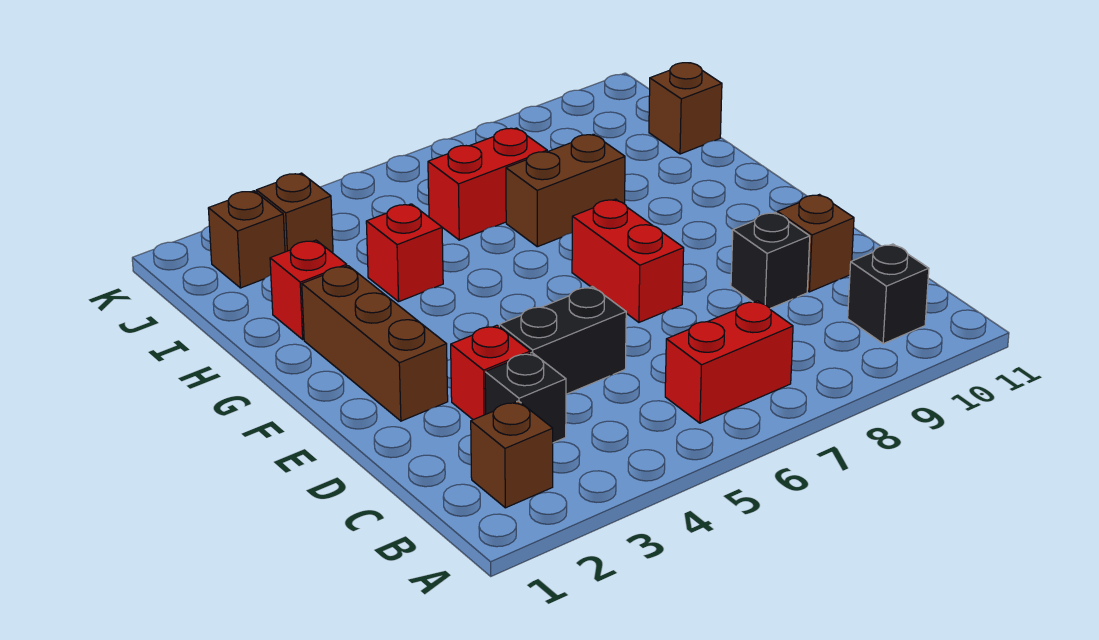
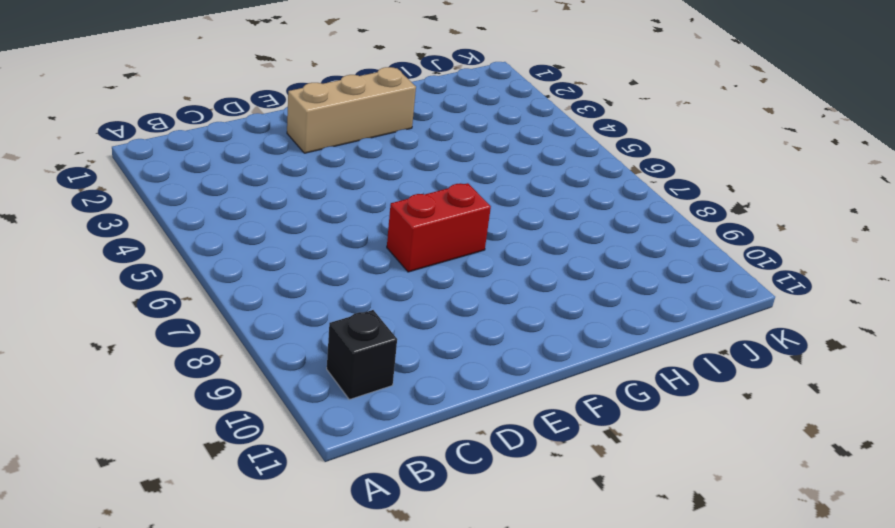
tan brick E2:G2 level 1 -> brown brick E2:G2 level 1
none -> brown brick B2 level 1
none -> red brick B6:B7 level 1
none -> black brick C3 level 1

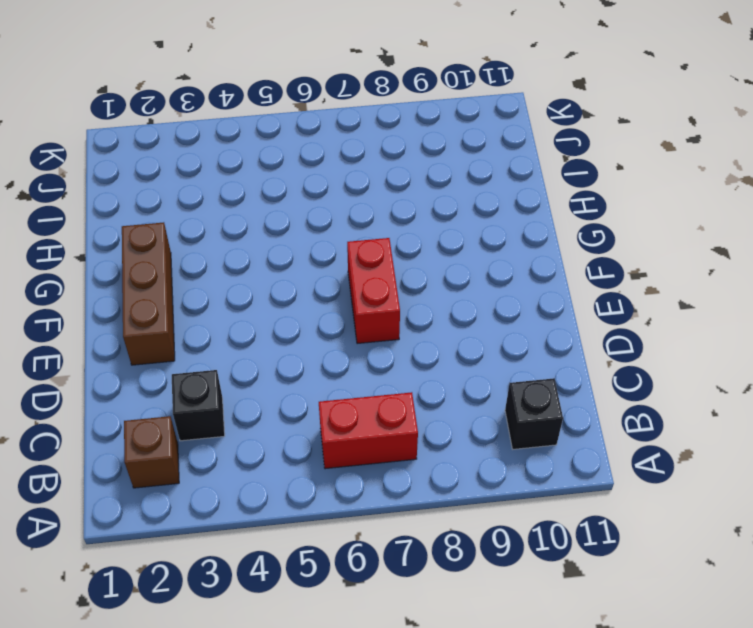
none -> red brick D3 level 1
none -> black brick D4:D5 level 1
none -> black brick D9 level 1

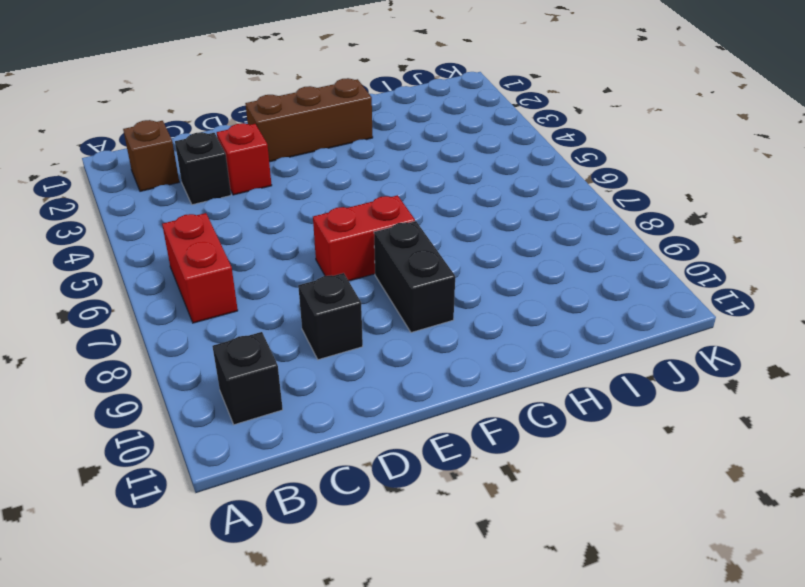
black brick F8:F9 level 1 -> black brick D4:D5 level 1
none -> brown brick D10 level 1
none -> red brick H2 level 1
none -> red brick H4 level 1

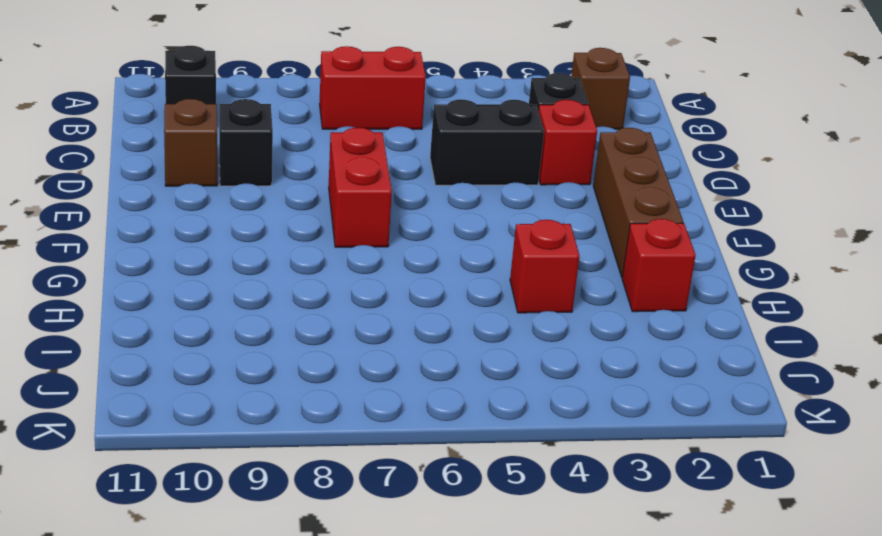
none -> brown brick H7:H8 level 1
none -> red brick I6:I7 level 1
none -> brown brick I11 level 1

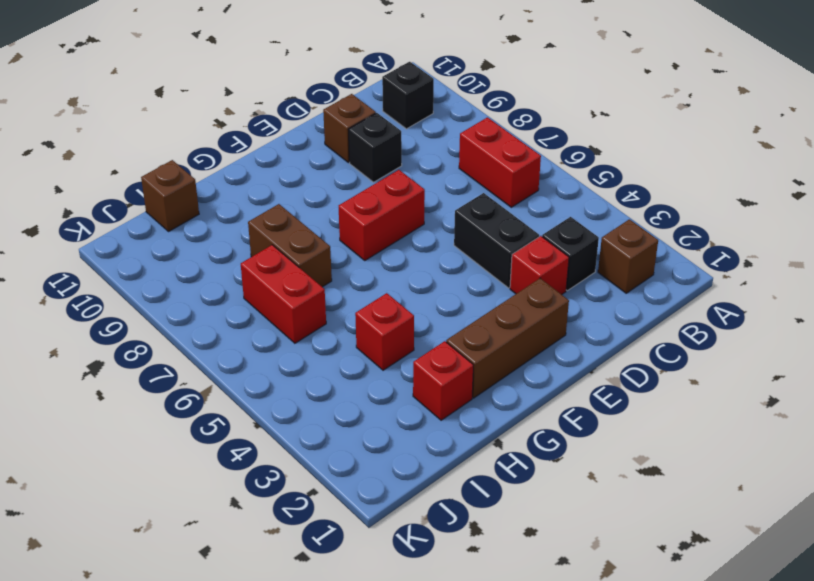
none -> brown brick J2 level 1
none -> brown brick J3 level 1

